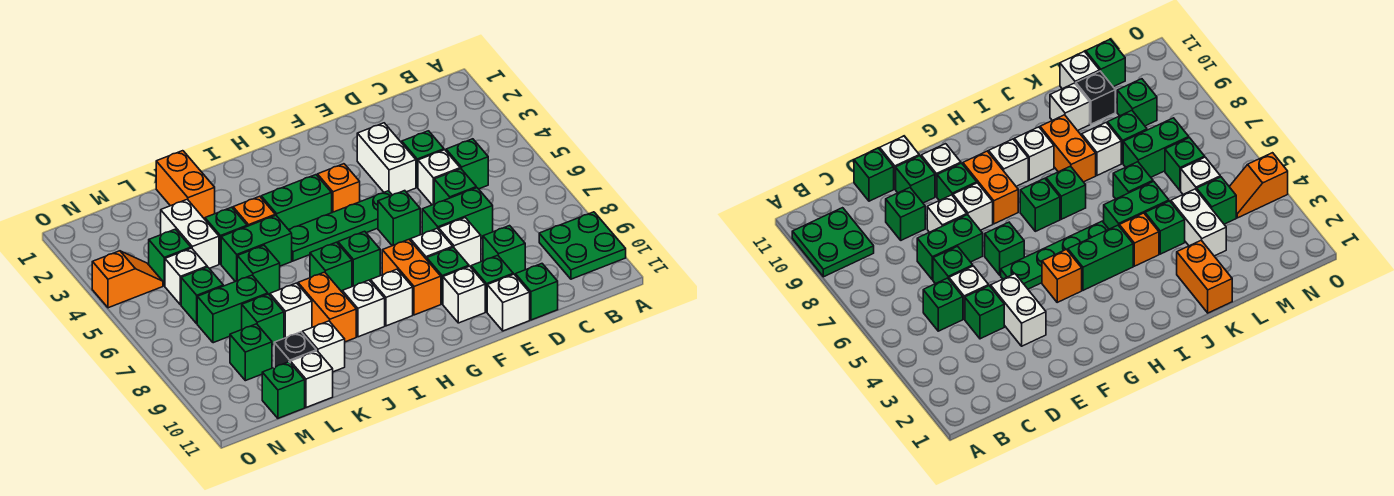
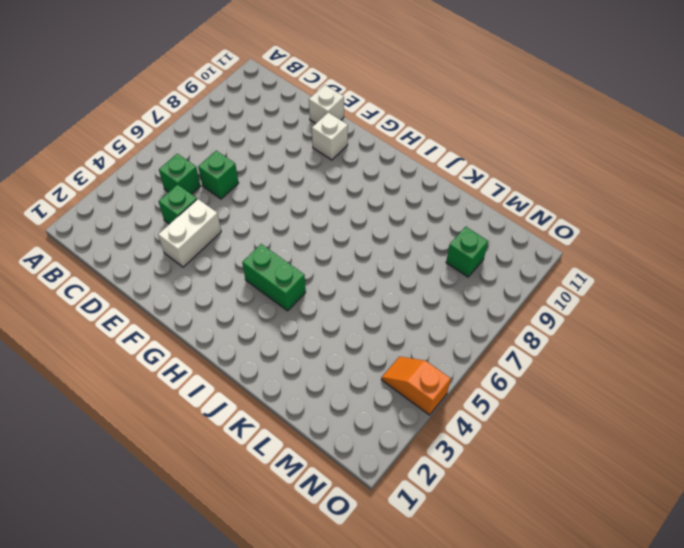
none -> green plate A9:B10 level 1
none -> white brick D5 level 1
none -> green brick D7:E7 level 1
none -> green brick D9 level 1

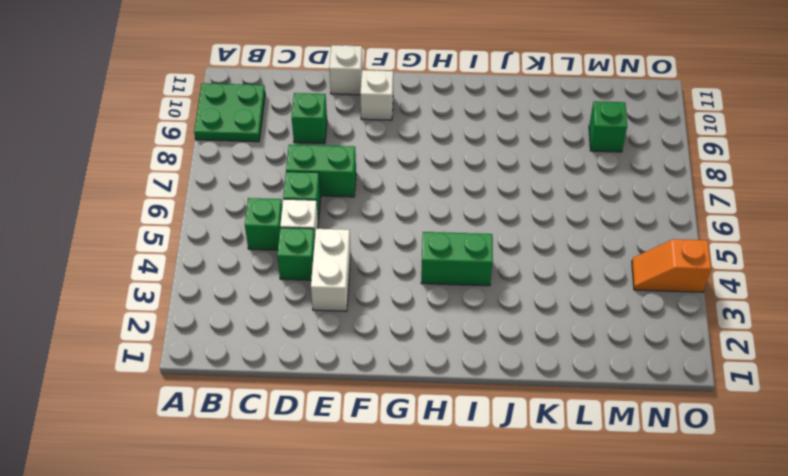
none -> green brick D11 level 1
none -> white brick E8 level 1
none -> green brick E10 level 1
none -> green plate F5:I5 level 1

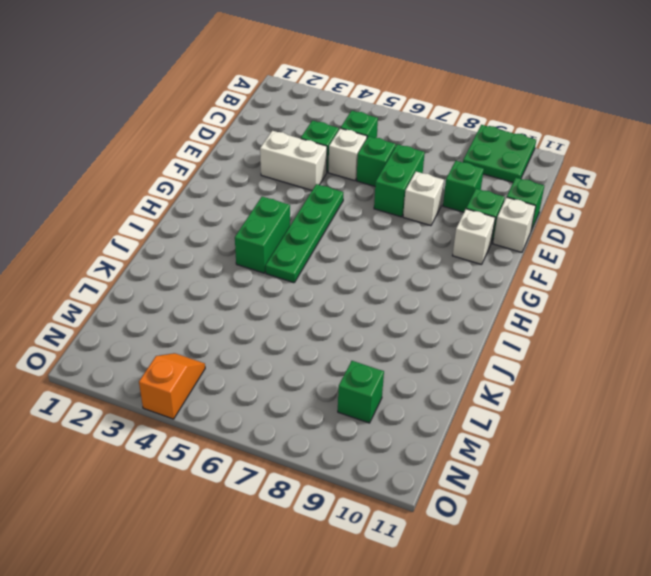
none -> green brick F6 level 1
none -> white brick F8 level 1
none -> green brick F9 level 1
none -> orange brick G4 level 1

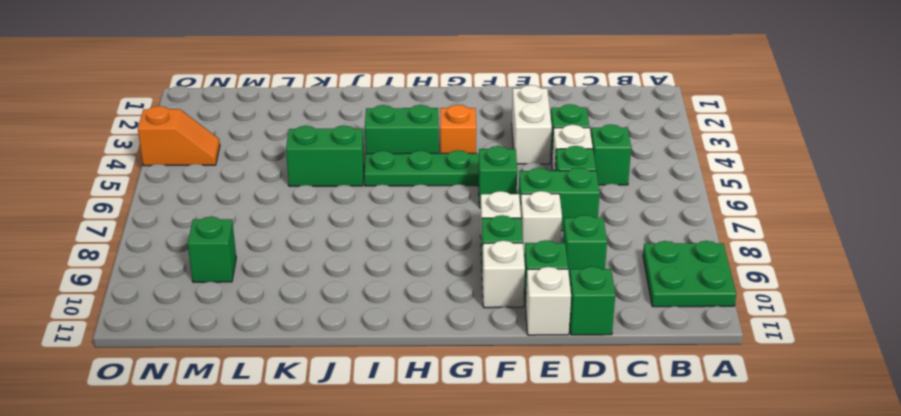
none -> orange brick G8:G9 level 1
none -> green brick H7 level 1
none -> white brick H9 level 1
none -> green brick I7 level 1

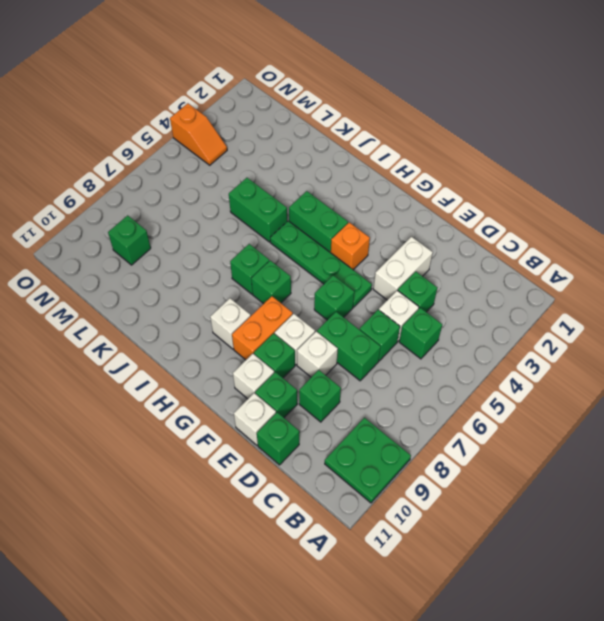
none -> white brick I9 level 1
none -> orange brick J4 level 1
none -> orange brick J8:J9 level 1
none -> orange brick K1:K2 level 1

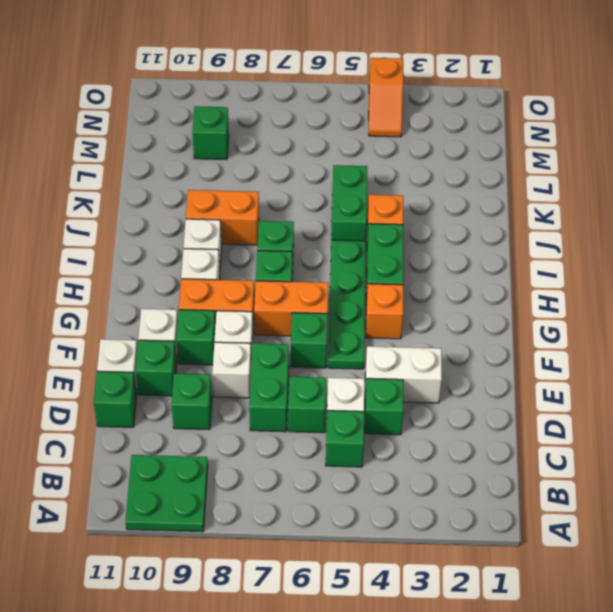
orange brick G6:G7 level 1 -> orange brick K1:K2 level 1
none -> green brick K4 level 1
none -> green brick K6 level 1
none -> white brick K8 level 1
none -> white brick K10 level 1

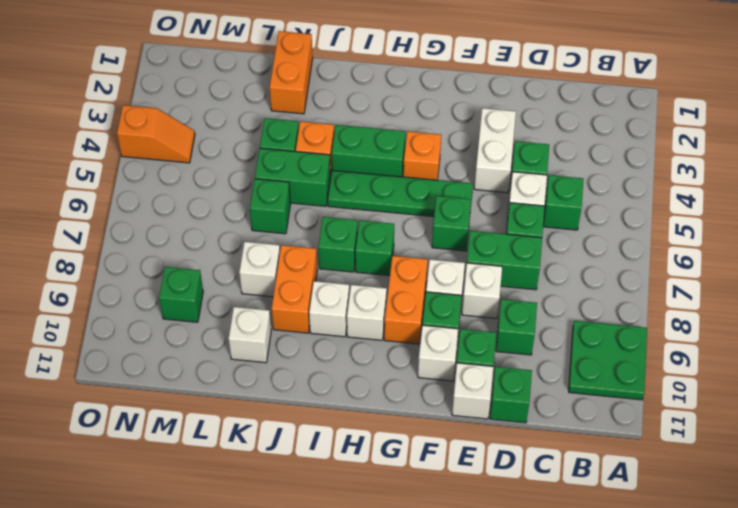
none -> white brick L3:L4 level 1
none -> green brick L7:M7 level 1
none -> green brick L8 level 1
none -> black brick L10 level 1

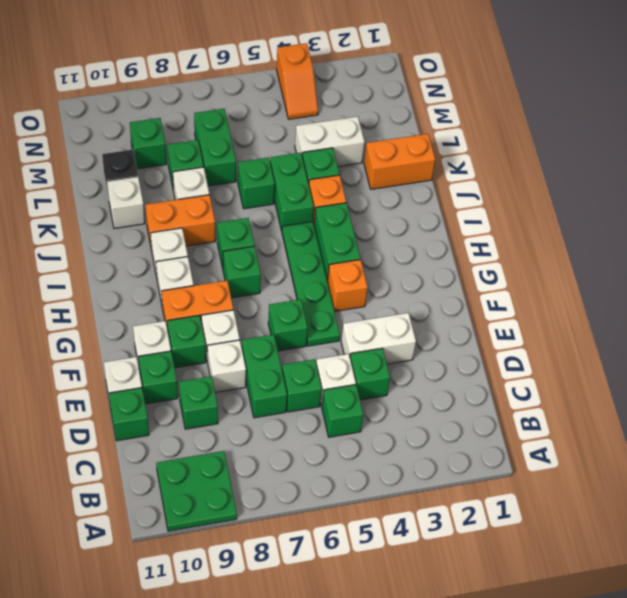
none -> white brick L11 level 1
none -> green brick M4 level 1
none -> white brick M5 level 1
none -> green brick M6 level 1

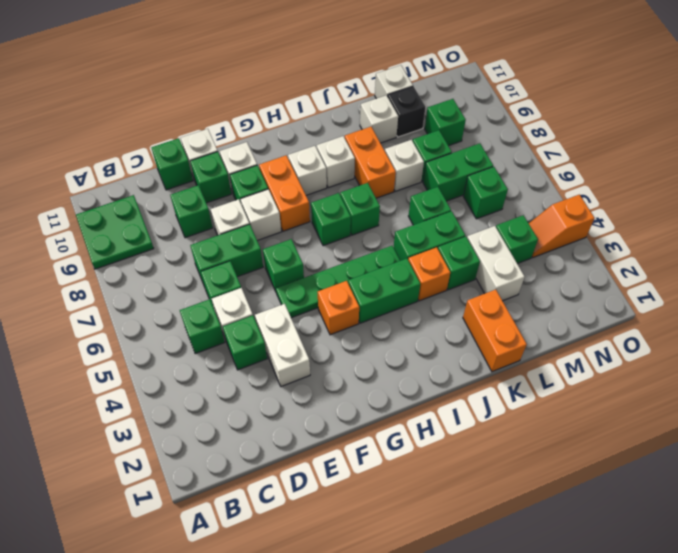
none -> white brick M5 level 1
none -> green brick M11 level 1

